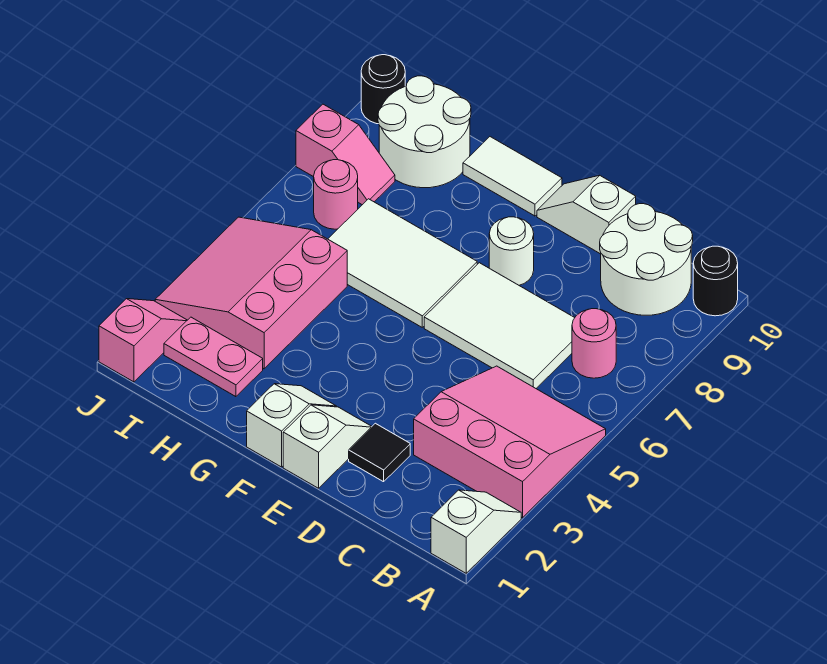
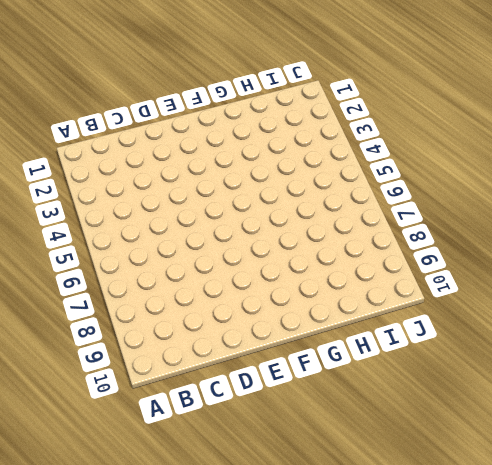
none -> white slope A1:A2 level 1 top 1
none -> pink slope A3:C5 level 1 top 3
none -> black round brick A10 level 1

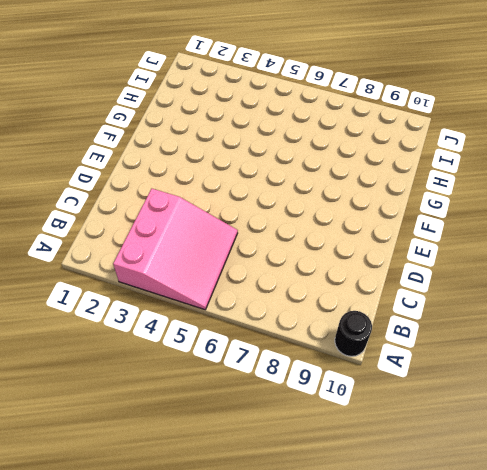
none -> white slope A1:A2 level 1 top 1
none -> pink round brick B7 level 1
none -> white round brick B9:C10 level 1

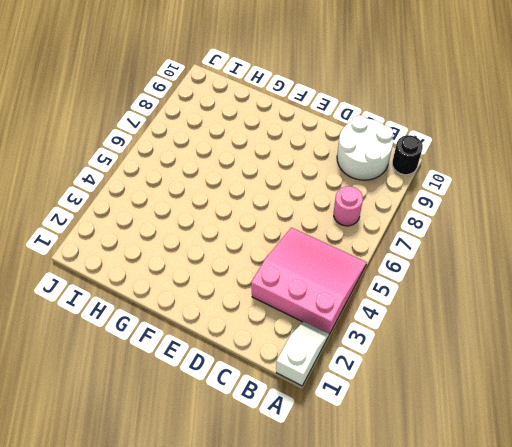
none -> white tile C6:E7 level 1
none -> black tile D2 level 1
none -> white slope D10:E10 level 1 top D

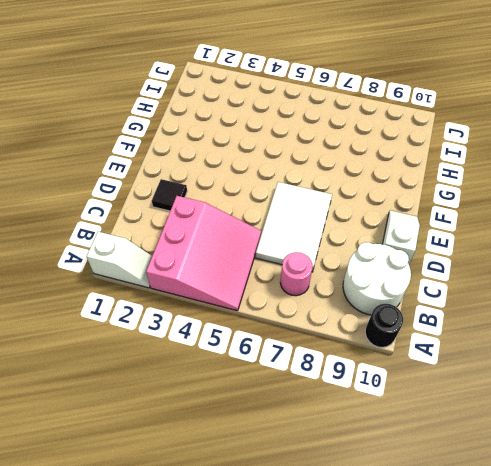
none -> white slope E1:E2 level 1 top 1
none -> white round brick E8 level 1
none -> white slope F1:F2 level 1 top 1

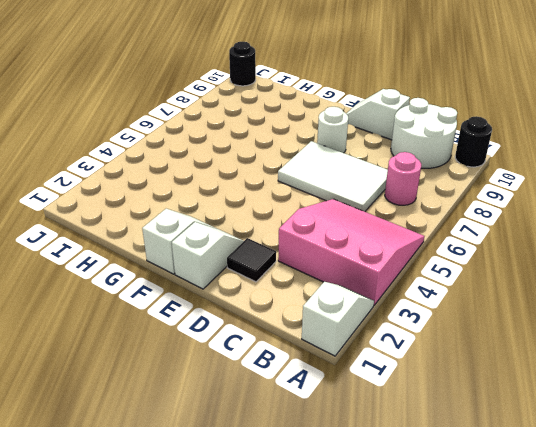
none -> white tile F6:H7 level 1
none -> white tile F10:G10 level 1
none -> pink plate H2:I2 level 1

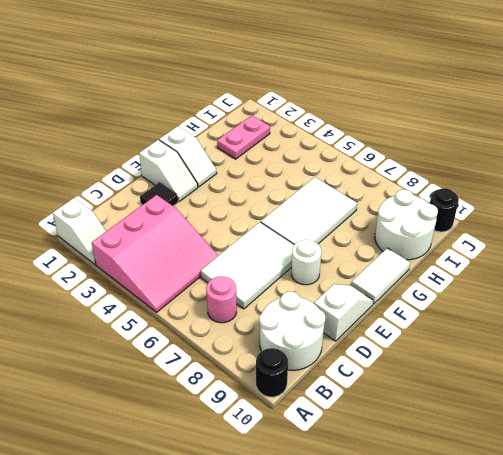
none -> pink slope H3:J5 level 1 top H
none -> pink round brick I7 level 1
none -> pink slope I8:J8 level 1 top J

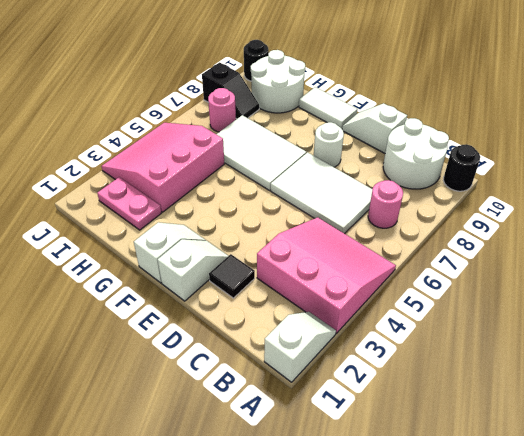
black slope I8:J8 level 1 top J -> pink slope I8:J8 level 1 top J
none -> pink slope J1:J2 level 1 top 1

